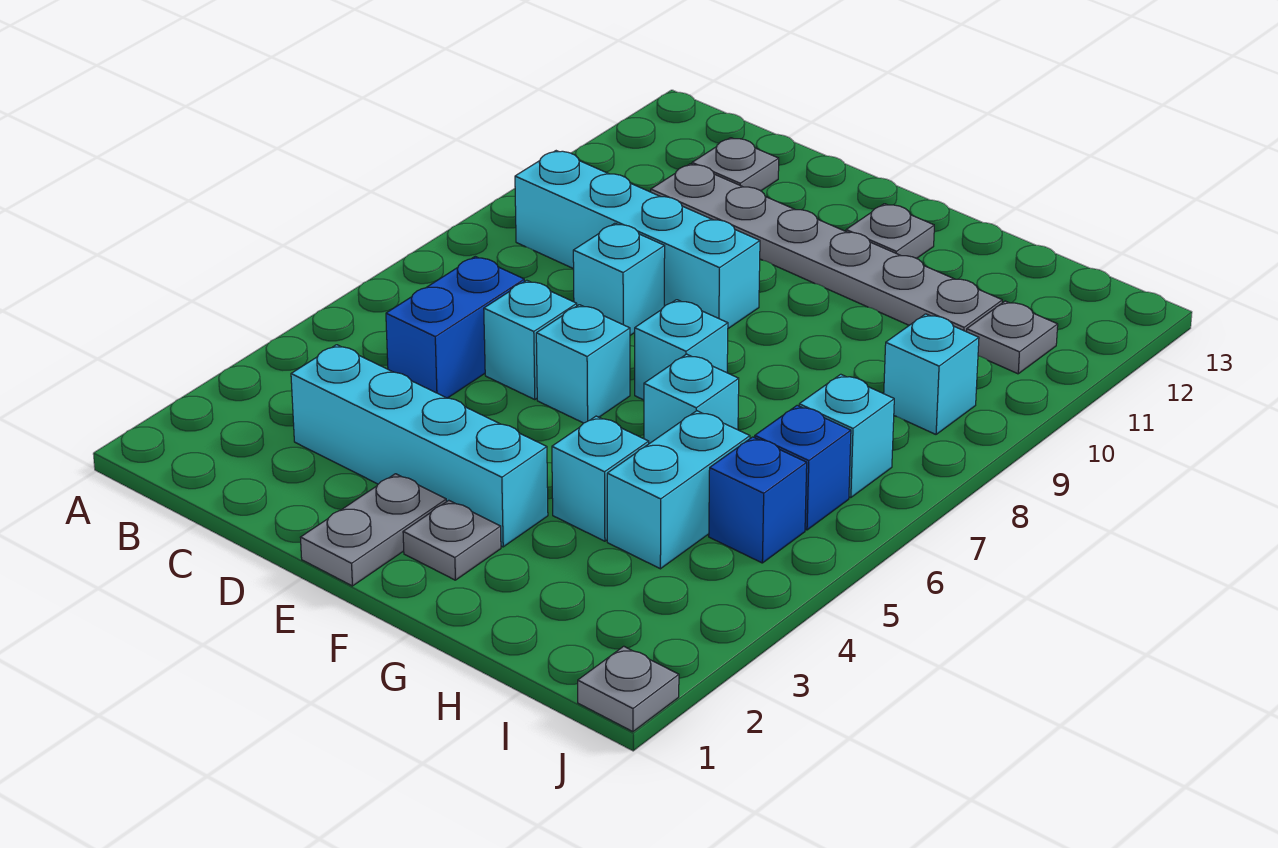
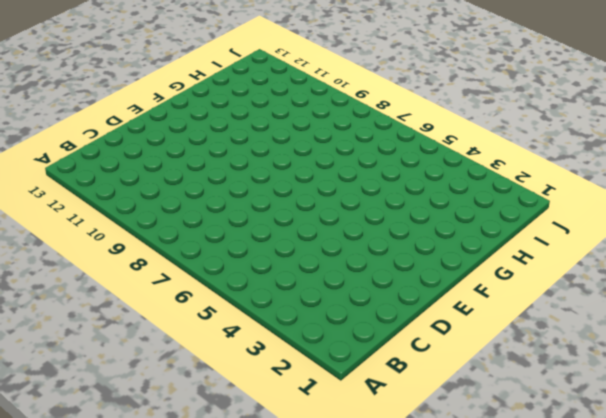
none -> cyan brick B9:E9 level 1
none -> cyan brick C3:F3 level 1
none -> blue brick C5:C6 level 1

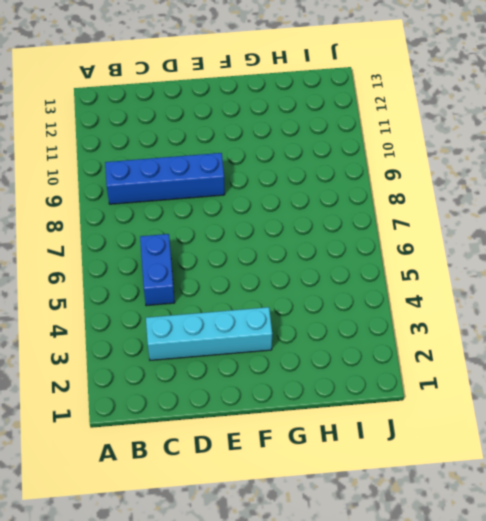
blue brick B9:E9 level 1 -> cyan brick B9:E9 level 1
none -> grey plate C11:H11 level 1
none -> grey plate C12 level 1
none -> cyan brick D6 level 1

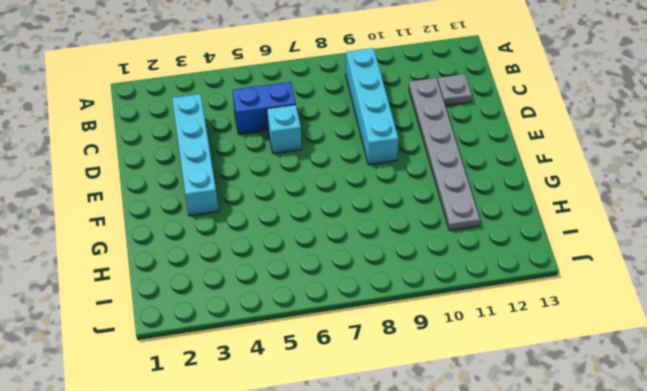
none -> cyan brick D8 level 1
none -> grey plate E1:E2 level 1
none -> cyan brick E6 level 1

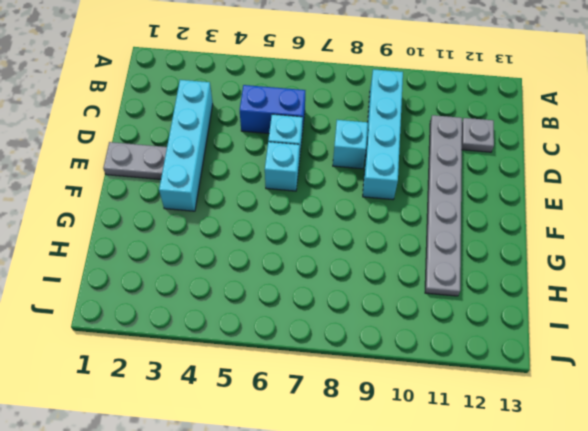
none -> grey plate F2 level 1
none -> cyan brick F7 level 1
none -> grey plate F12 level 1

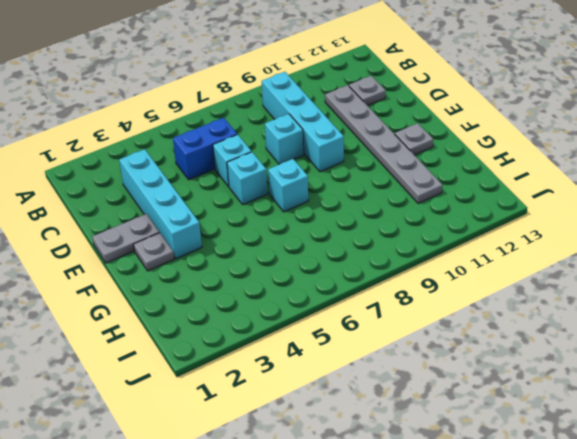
none -> cyan brick G4 level 1
none -> cyan brick G6 level 1
none -> cyan brick H4:H5 level 1

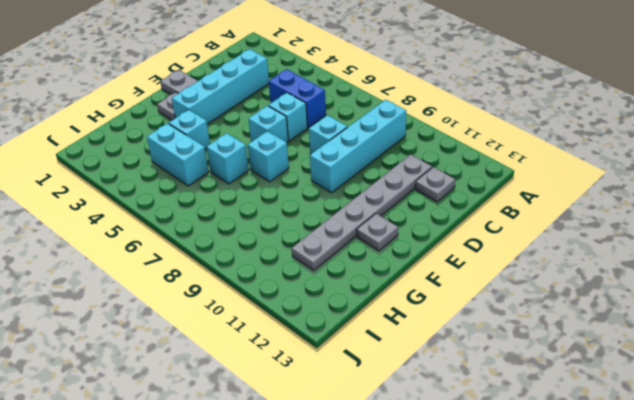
none -> blue brick I5 level 1
none -> blue brick I6 level 1
none -> cyan brick I7 level 1

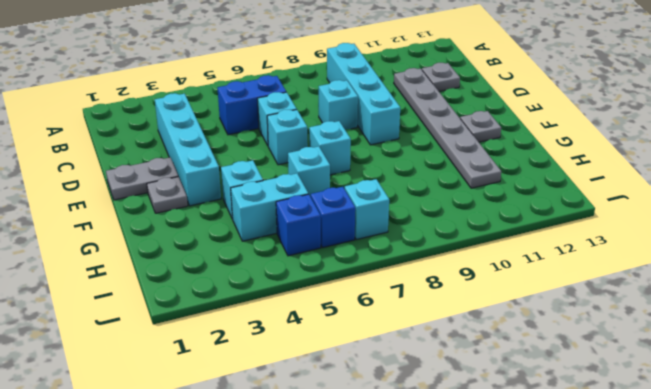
none -> cyan brick I9 level 1
none -> grey plate I11 level 1
none -> grey plate J1 level 1

